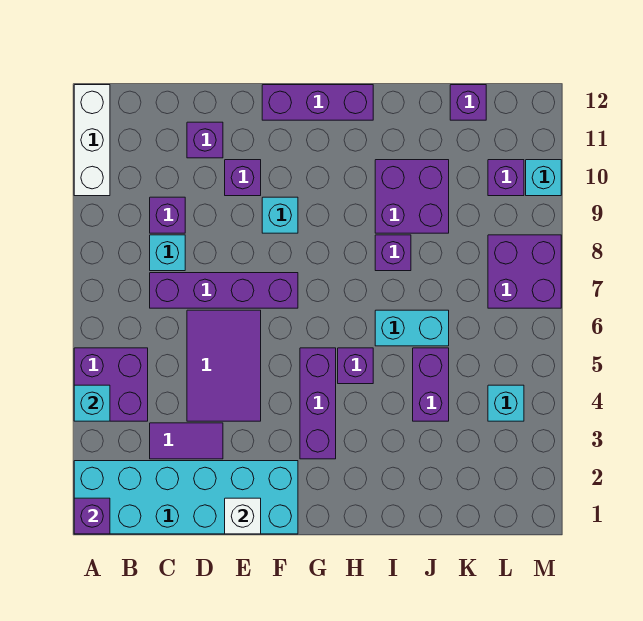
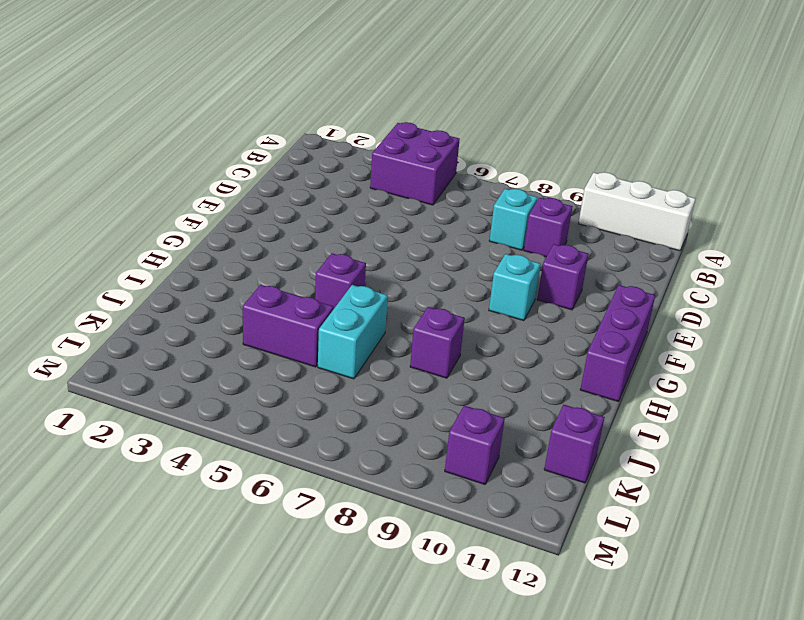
none -> cyan brick A1:F2 level 1
none -> purple tile C3:D3 level 1
none -> purple brick C7:F7 level 1

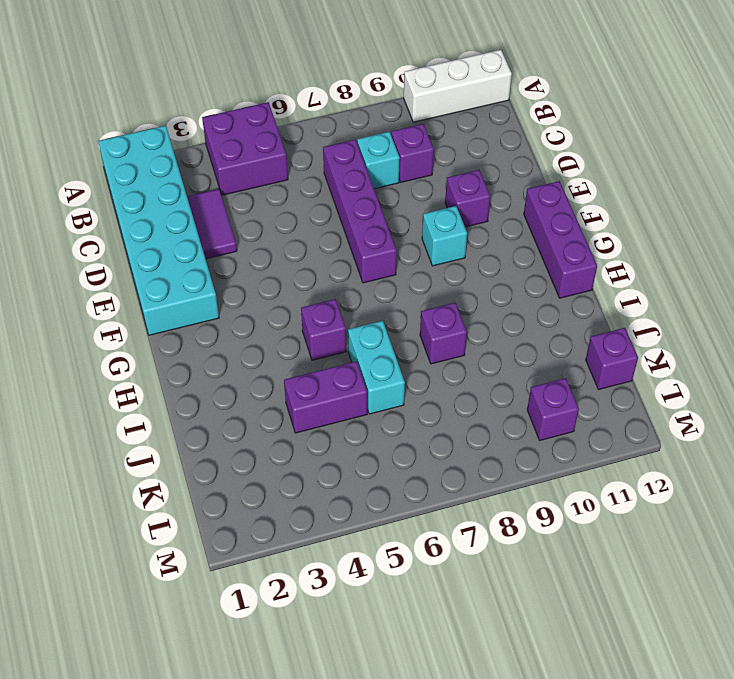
none -> purple tile D4:E6 level 1
none -> purple brick D11 level 1
none -> purple brick G3:G5 level 1

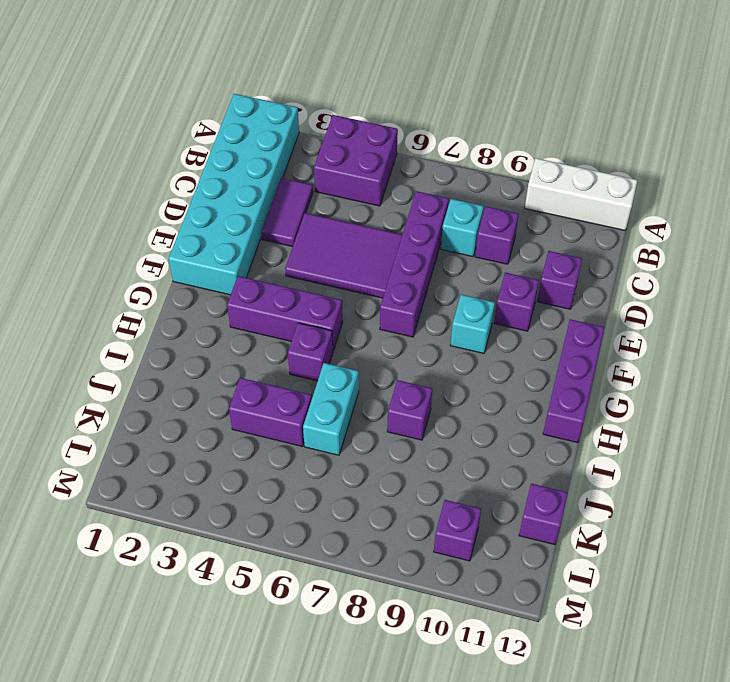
none -> purple brick I9:J10 level 1
none -> cyan brick L4 level 1
none -> purple brick L7:M8 level 1

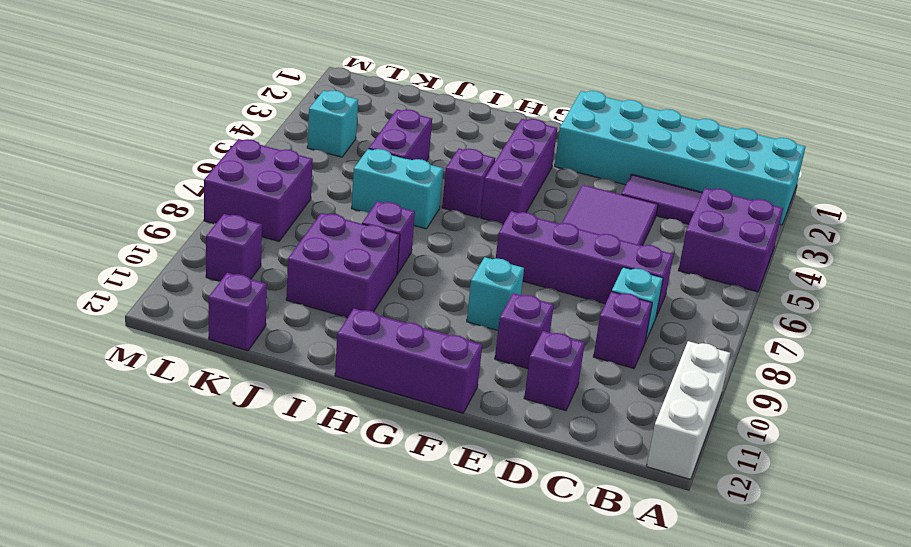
none -> cyan brick M10 level 1
none -> purple brick A1 level 2
none -> cyan brick A4 level 2

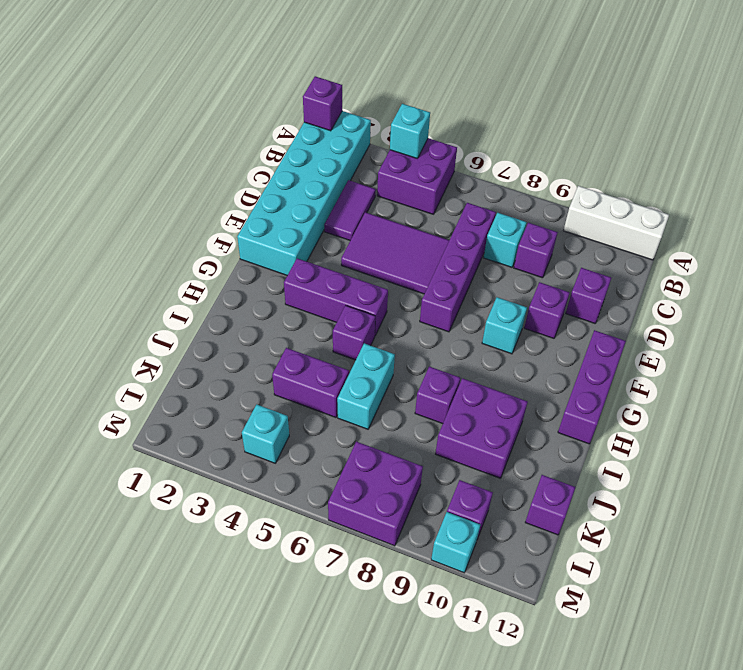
none -> white brick E1 level 2

